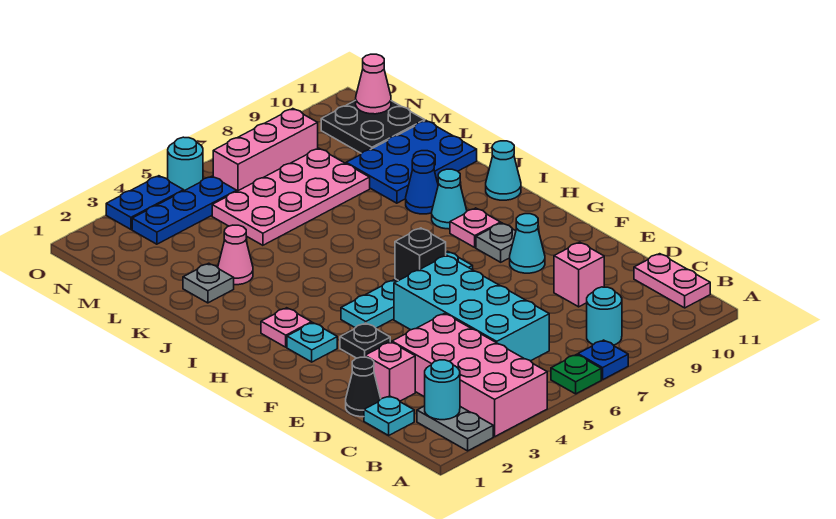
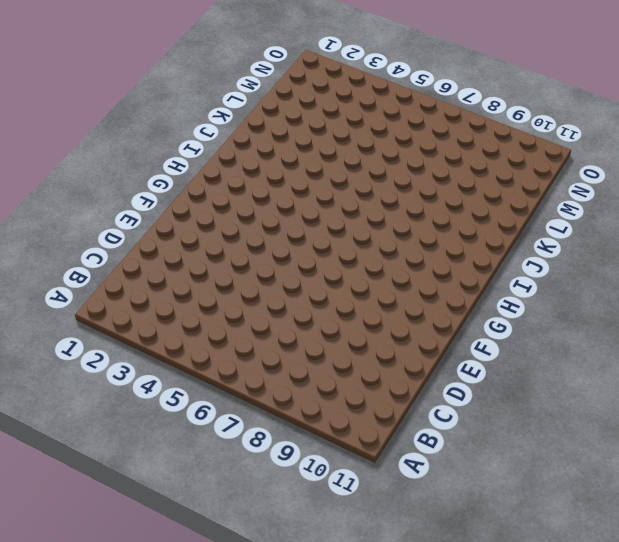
none -> grey plate A2:B2 level 1
none -> pink brick A3:D4 level 1
none -> green plate A6 level 1
none -> blue plate A7 level 1

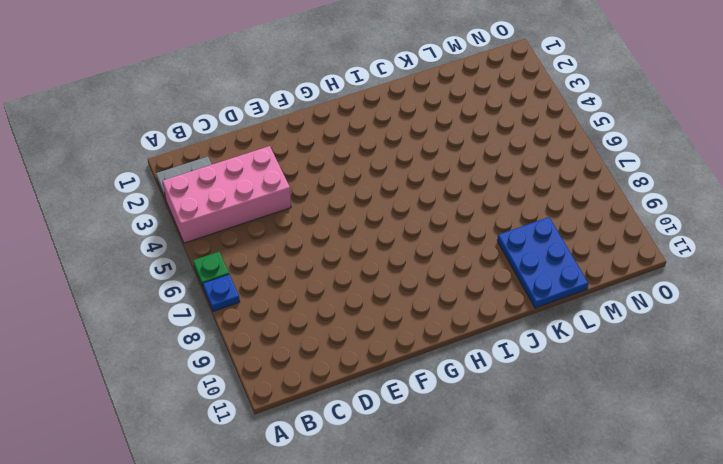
none -> cyan round brick B8 level 1
none -> pink plate B11:C11 level 1
none -> cyan plate C1 level 1
none -> cyan brick C5:F6 level 1

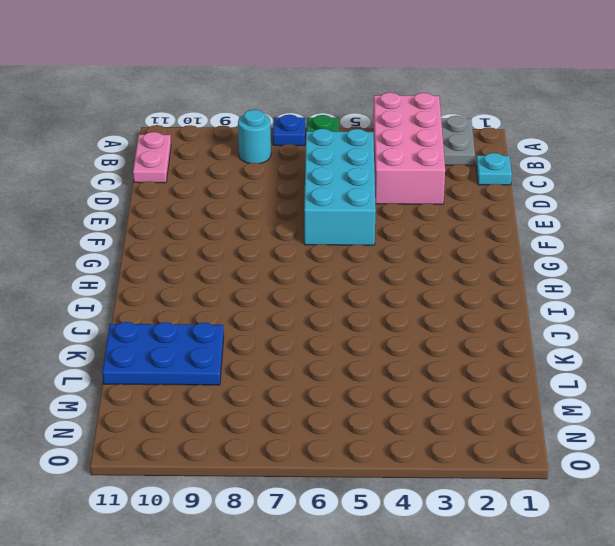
none -> black cone D1 level 1
none -> pink brick D2 level 1
none -> pink brick D9 level 1
none -> black plate F3 level 1

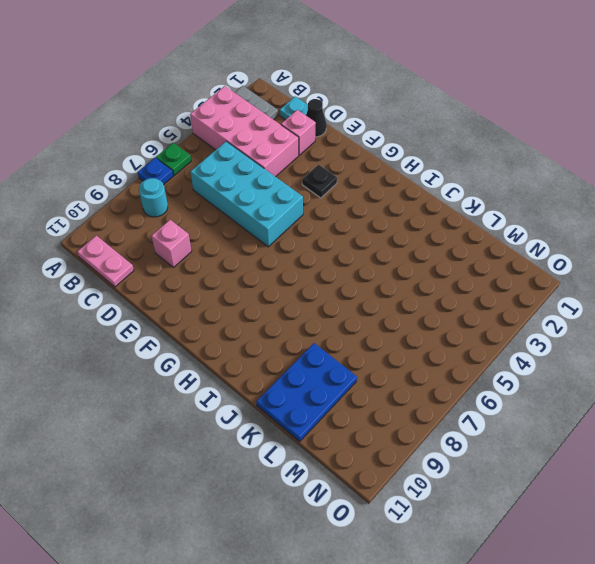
none -> cyan cone F9 level 1
none -> cyan plate G2 level 1
none -> cyan plate G4:G7 level 1
none -> grey plate G9 level 1

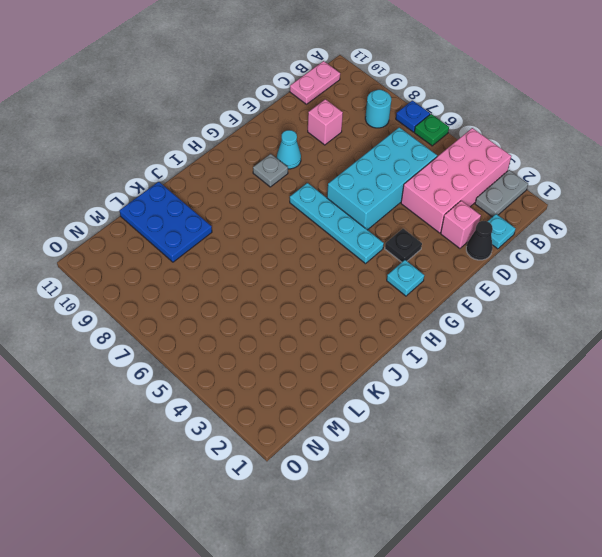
none -> pink plate H2 level 1
none -> pink plate H9 level 1
none -> cyan cone I9 level 1
none -> cyan cone I11 level 1

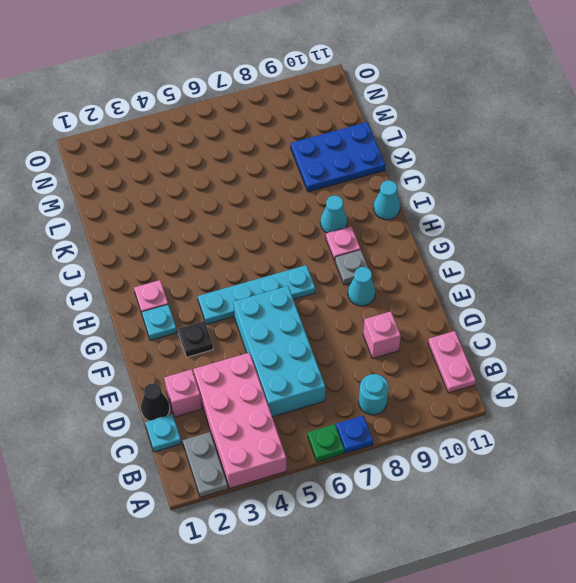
none -> blue cone J9 level 1
none -> grey plate K2 level 1
none -> pink cone K3 level 1
none -> pink plate L5:M8 level 1

